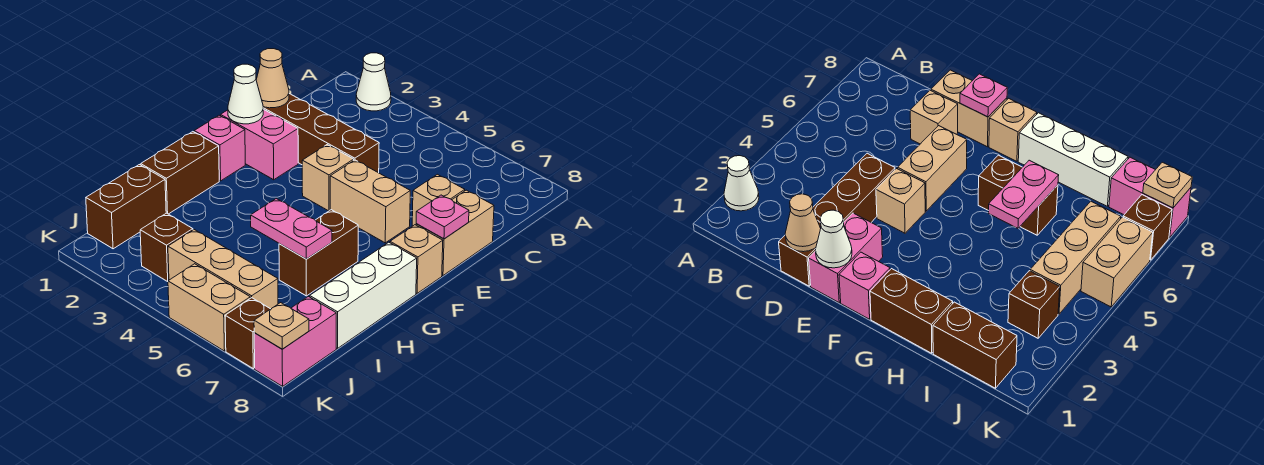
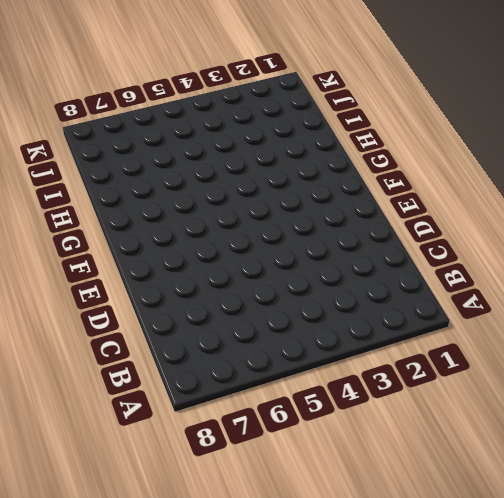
none -> white cone A2 level 1
none -> brown brick D1:D4 level 1
none -> tan brick D7 level 1

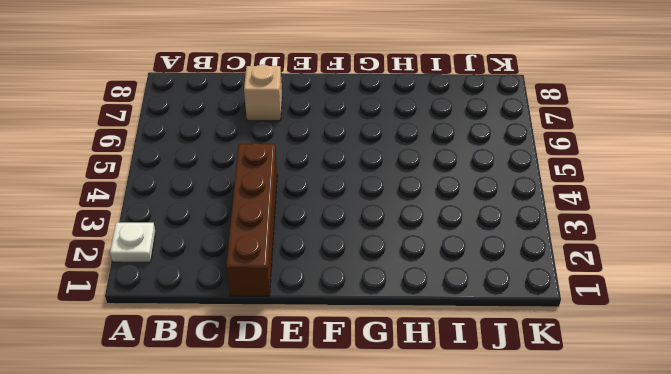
white plate A2 level 1 -> white cone A2 level 1
none -> tan brick D8:E8 level 1
none -> pink brick E1:E2 level 1
none -> tan brick E4 level 1

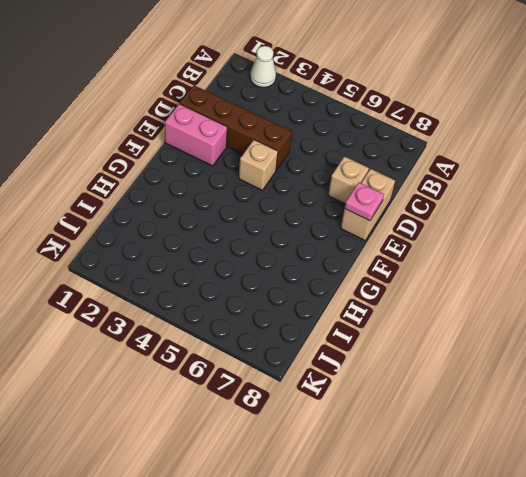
none -> tan brick E5:E6 level 1
none -> pink brick F1 level 1
none -> tan brick F8 level 1

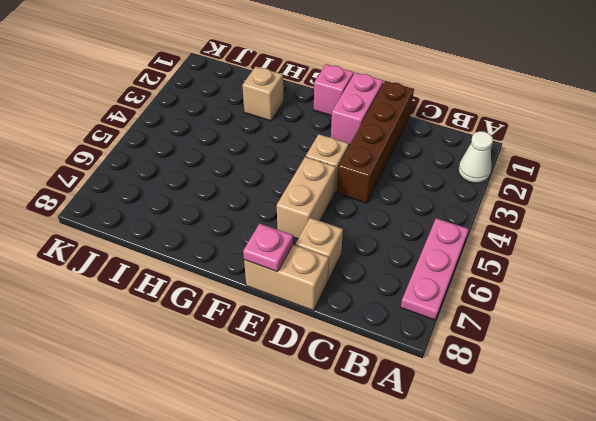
pink plate A5:A7 level 1 -> none
tan brick H2 level 1 -> tan brick F8 level 1
none -> brown brick G1:H1 level 1
none -> brown brick G6:H6 level 1
none -> white brick G8:I8 level 1

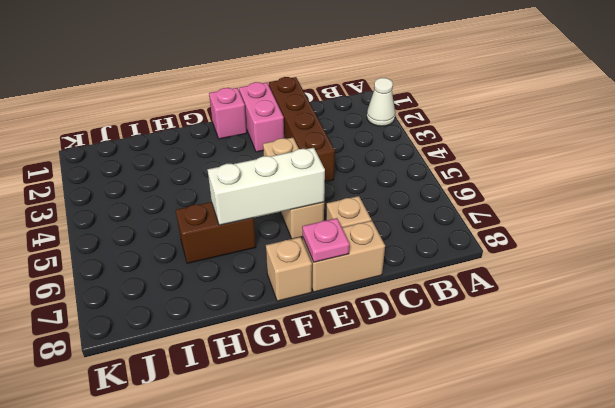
white brick E6:G6 level 2 -> white brick G8:I8 level 1
none -> brown brick G1:H1 level 1
none -> brown brick I1:J1 level 1
none -> brown brick J3 level 1

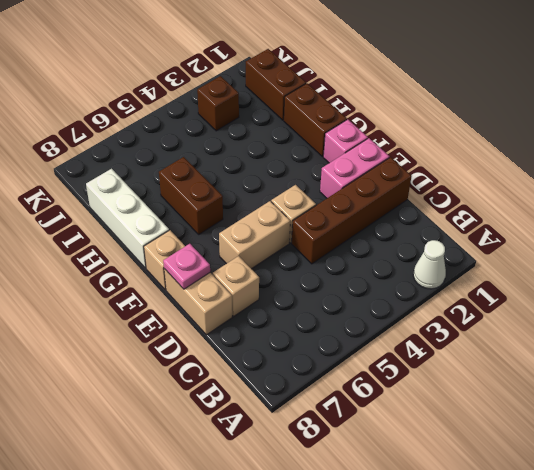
none -> tan brick J4:J6 level 1
none -> pink brick J8:K8 level 1
none -> tan brick K5:K6 level 1

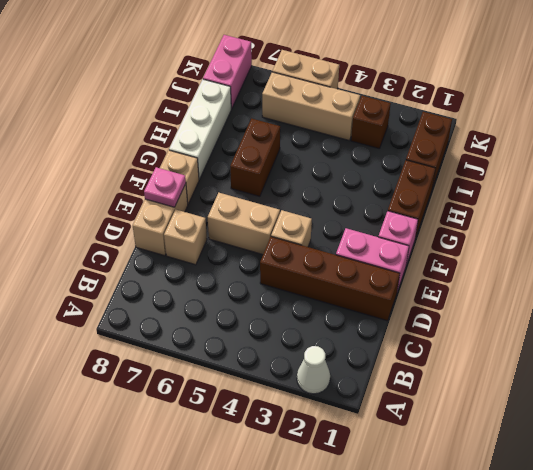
none -> brown brick K7 level 1
none -> tan cone D1 level 2
none -> white cone E1 level 2

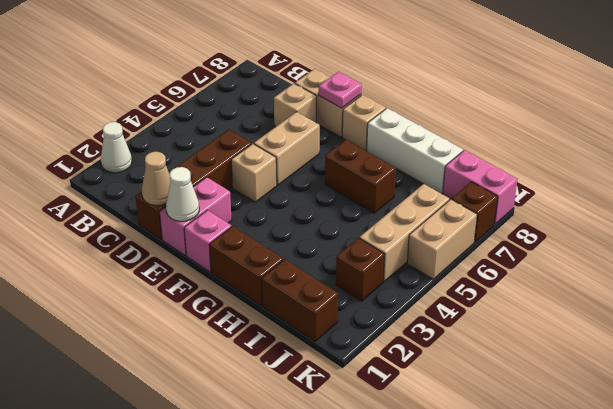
none -> pink plate H5:H6 level 2
none -> tan plate K8 level 2

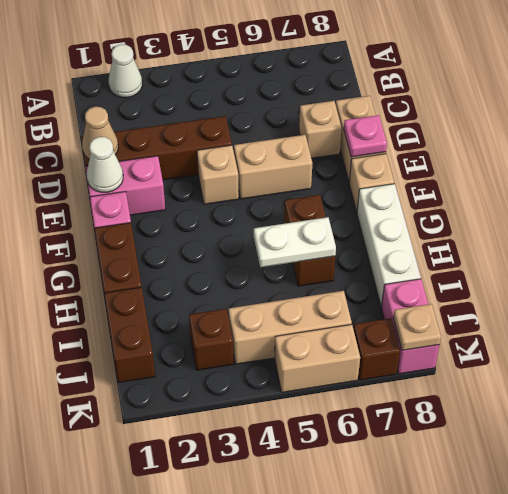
white plate H5:H6 level 2 -> pink plate H5:H6 level 2

